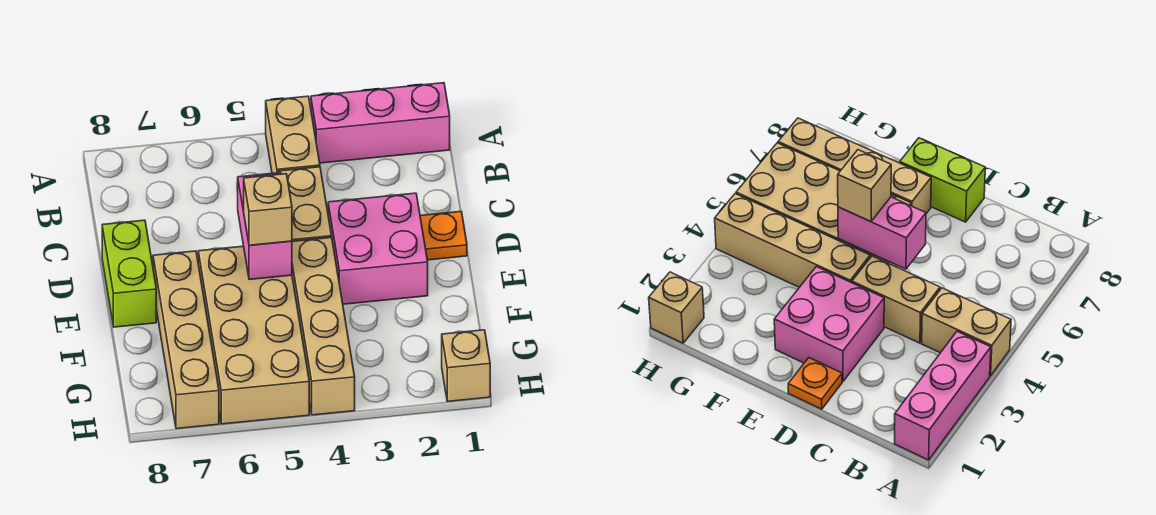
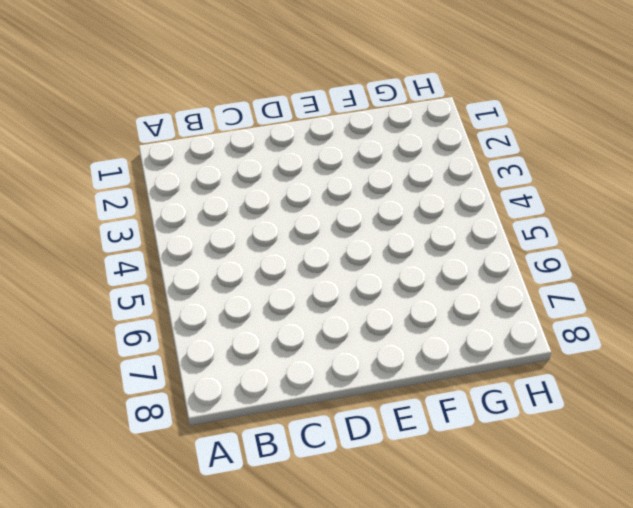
none -> pink brick A1:A3 level 1
none -> tan brick A4:B4 level 1
none -> tan brick C4:D4 level 1

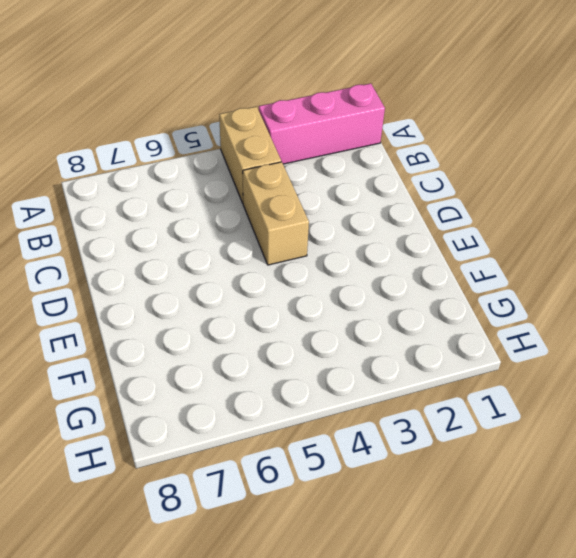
none -> orange plate D1 level 1
none -> pink brick D2:E3 level 1
none -> lime brick D8:E8 level 1

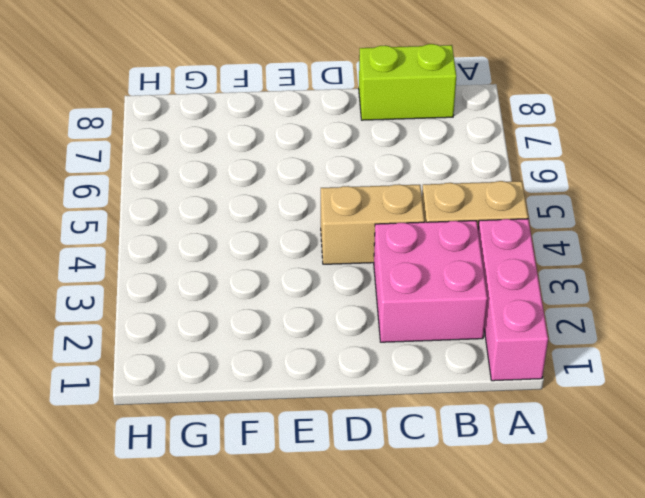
pink brick B2:C3 level 1 -> pink brick D2:E3 level 1
lime brick B8:C8 level 1 -> lime brick D8:E8 level 1
none -> orange plate D1 level 1
none -> tan brick E4:H4 level 1
none -> tan brick E5:H6 level 1

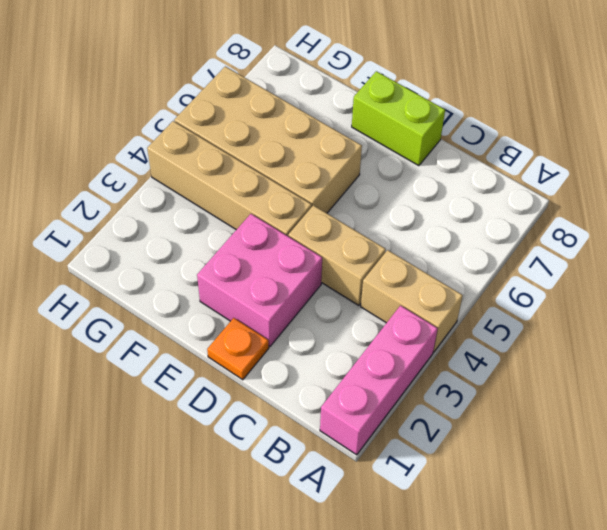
none -> tan brick E7:H7 level 1
none -> tan brick H1 level 1
none -> pink brick D5:E5 level 2

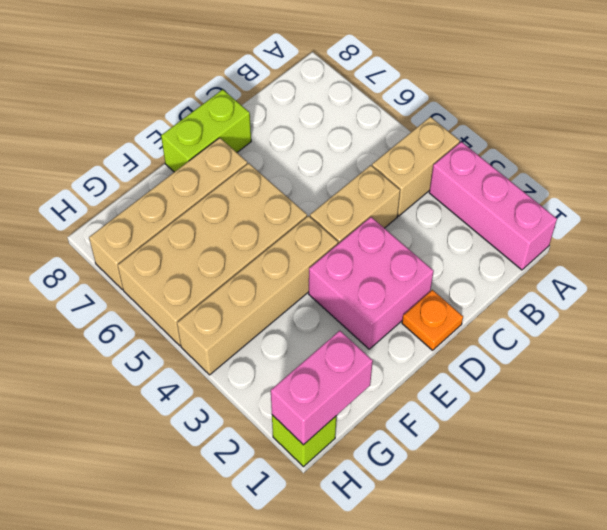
pink brick G1:H1 level 2 -> pink brick D5:E5 level 2
lime brick H1 level 1 -> tan brick H1 level 1
none -> tan brick E5 level 3

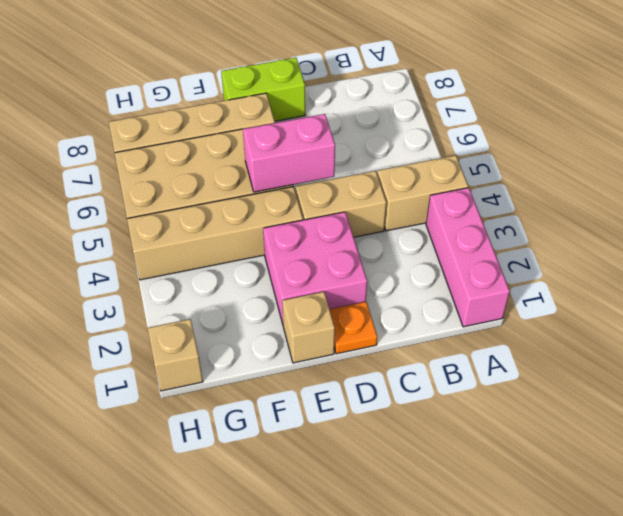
tan brick E1 level 1 -> tan brick E5 level 3

